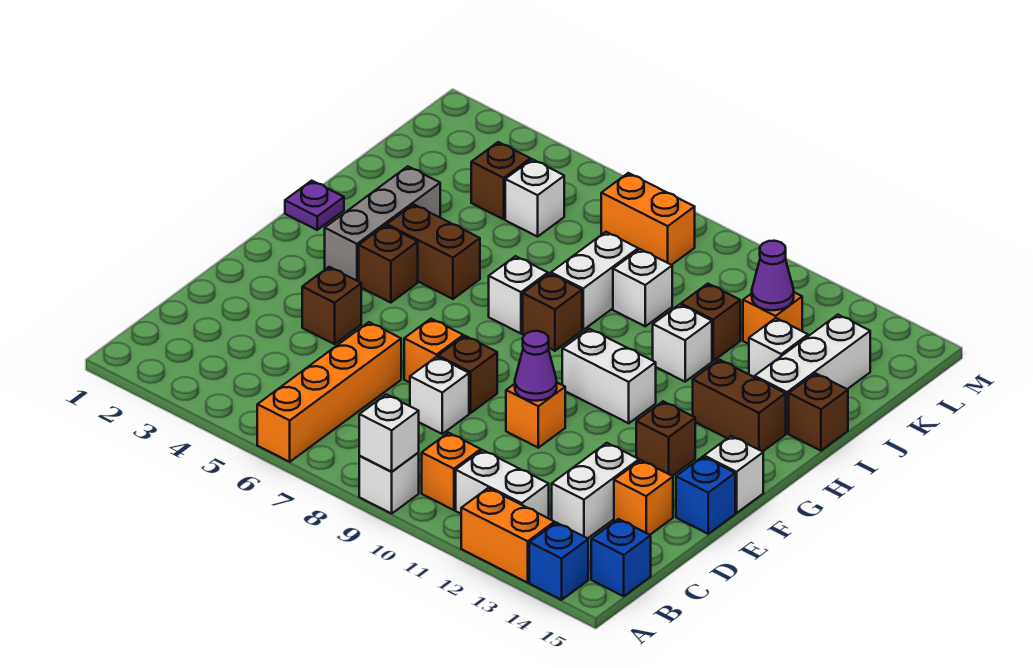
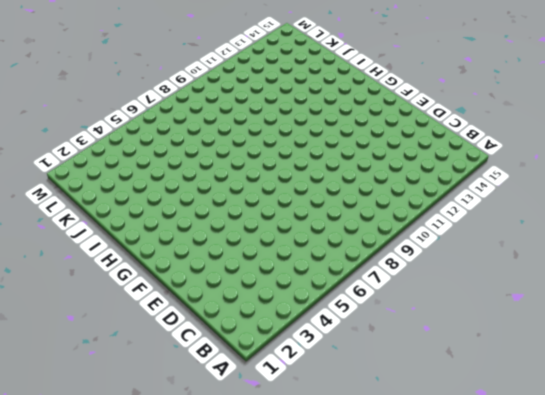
none -> orange brick A6:D6 level 1
none -> white brick A9 level 1
none -> orange brick A12:A13 level 1
none -> blue brick A14 level 1

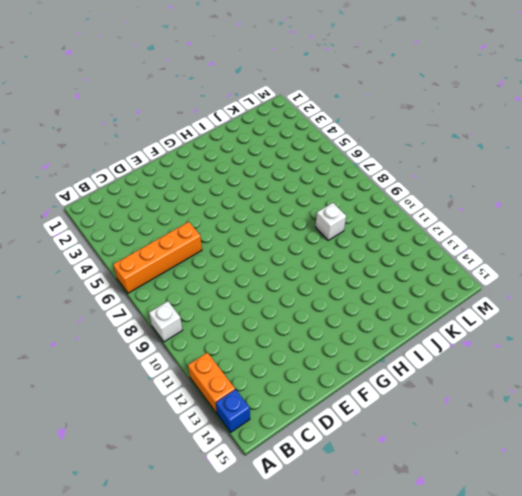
none -> orange brick B10 level 1
none -> white brick B11:B12 level 1
none -> blue brick B15 level 1
none -> white brick C13:D13 level 1

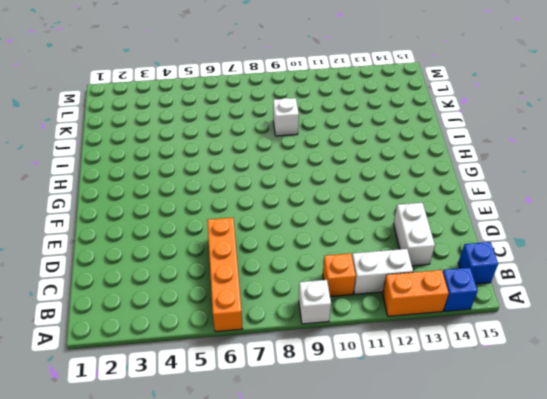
none -> white brick D8 level 1
none -> orange brick D14 level 1
none -> brown brick E4 level 1
none -> orange brick E7 level 1

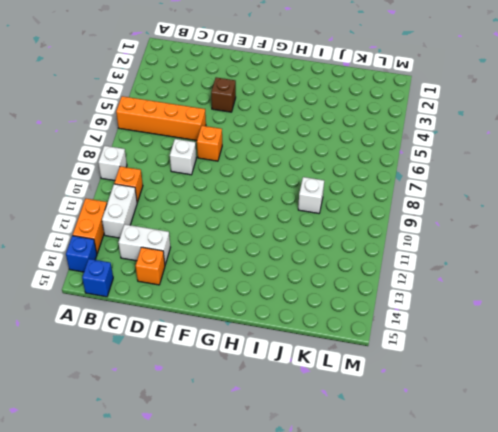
none -> brown brick E8 level 1
none -> orange brick E10 level 1
none -> blue brick E15 level 1
none -> brown brick F13 level 1

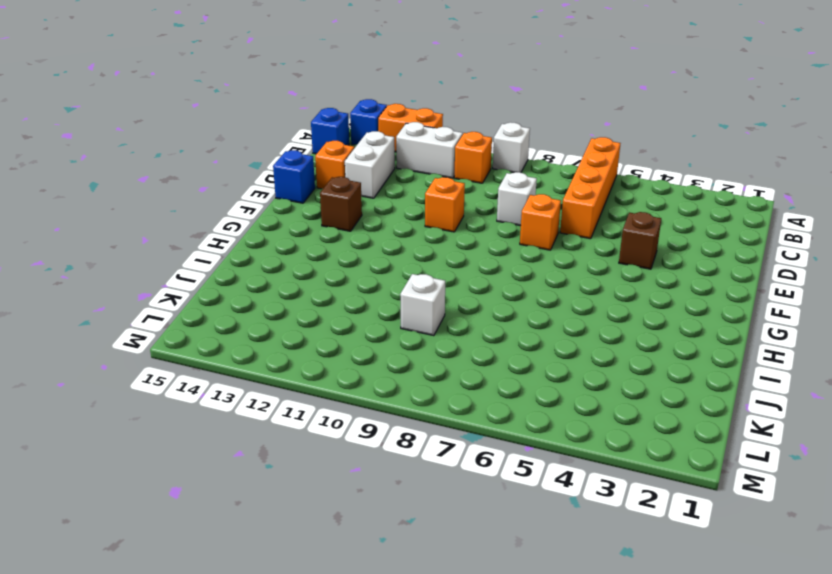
none -> brown brick E8 level 1
none -> white brick F15 level 1
none -> grey brick G3:I3 level 1
none -> brown brick G4 level 1

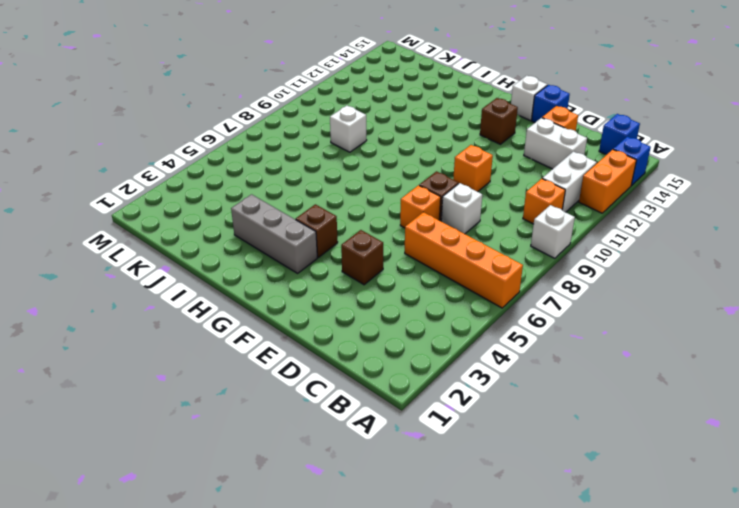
none -> white brick G10:G11 level 1
none -> purple plate H1 level 1
none -> brown brick H4:H5 level 1
none -> white brick H7 level 1

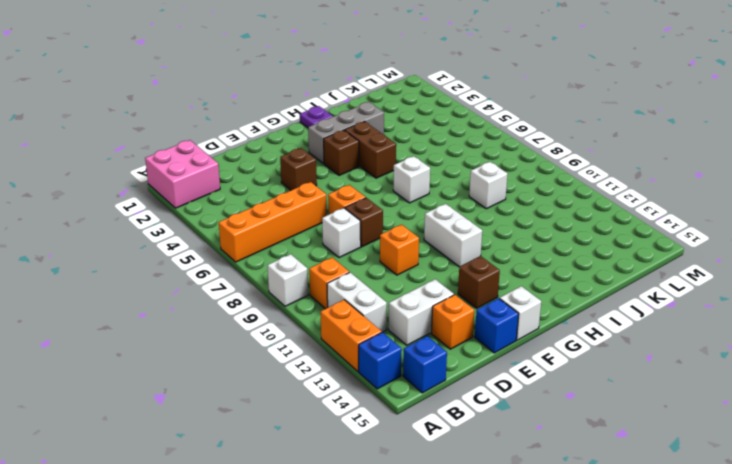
pink brick A1:B2 level 1 -> none
none -> brown brick H8 level 1
none -> brown brick H13:H14 level 1
none -> white brick I8:J8 level 1
none -> white brick I11 level 1

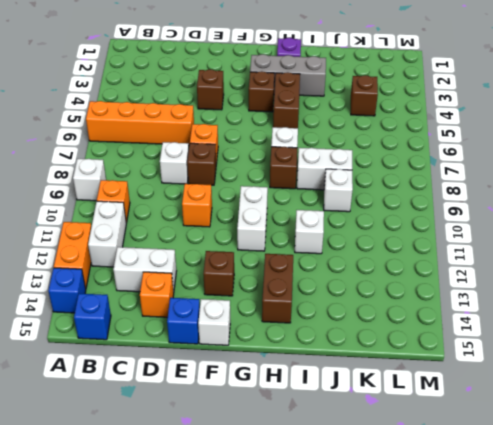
none -> white brick I14:K14 level 1
none -> brown brick I15 level 1
none -> brown brick J11 level 1
none -> white brick J13 level 1

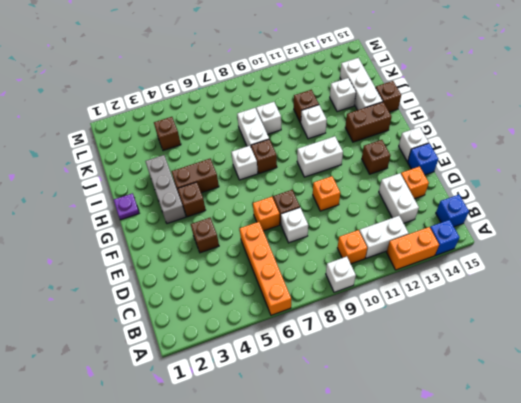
none -> white brick K5 level 1
none -> orange brick K12 level 1
none -> orange brick L7:L8 level 1
none -> white brick A9 level 2

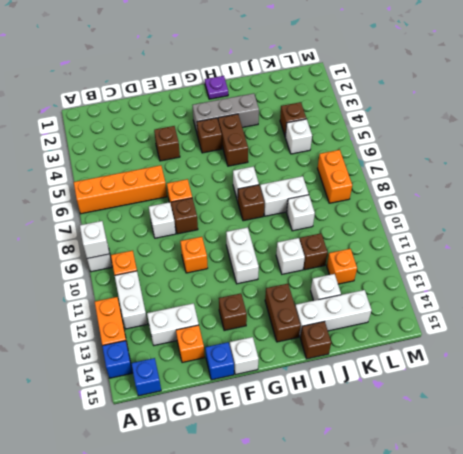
none -> purple cone E10 level 2
none -> purple cone K12 level 2

